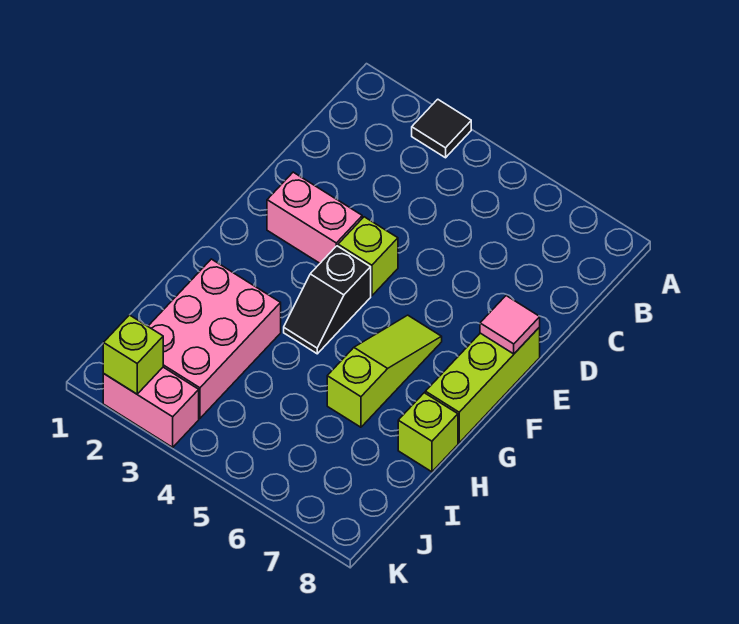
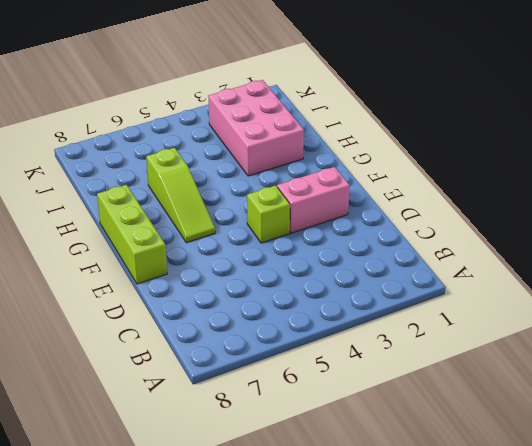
none -> black tile A3 level 1
none -> black slope F4:G4 level 1 top F

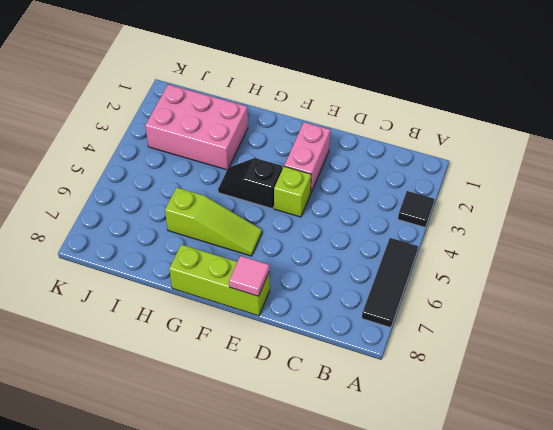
black tile A5:A7 level 1 -> none
none -> lime brick H8 level 1
none -> pink brick K2:K3 level 1

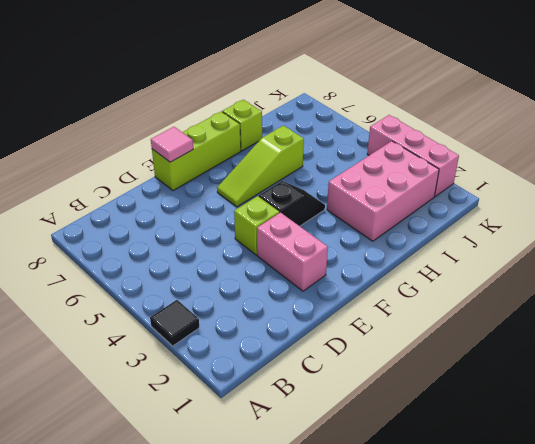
pink brick K2:K4 level 1 -> pink brick K2:K3 level 1
none -> lime brick K2 level 2

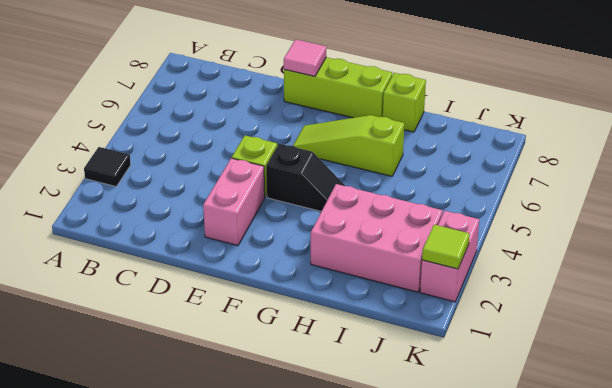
lime tile K2 level 2 -> lime brick K2 level 2

